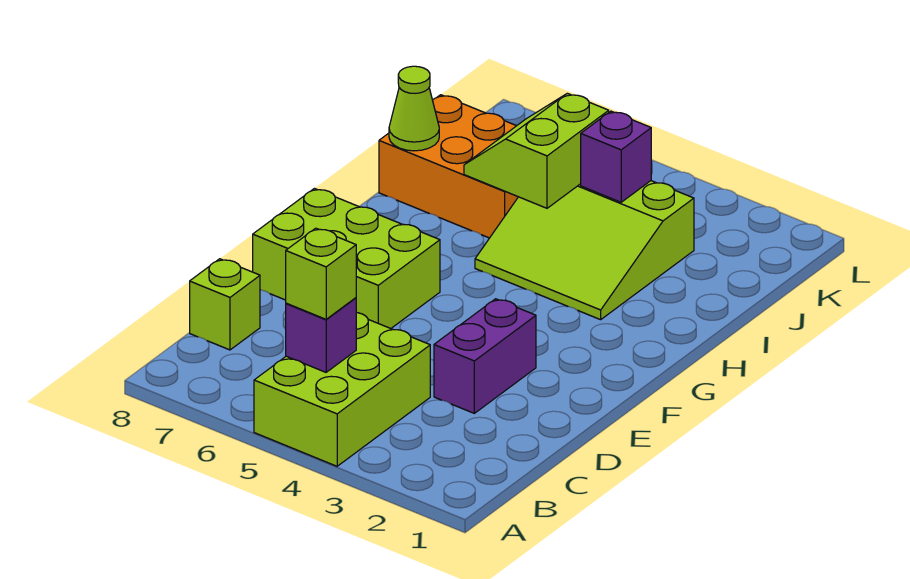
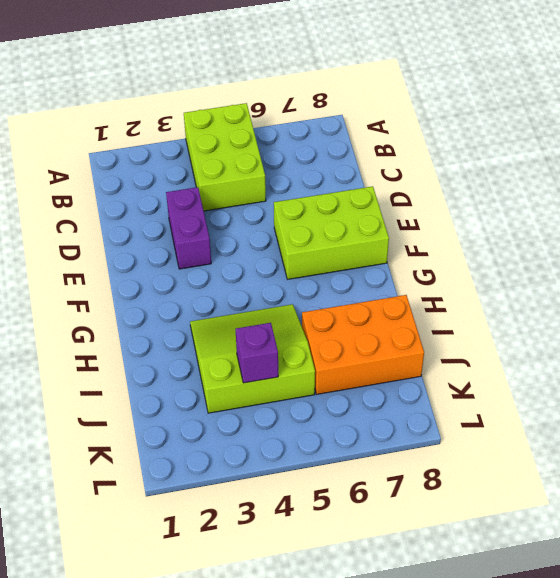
none -> lime brick C8 level 1
none -> purple brick B5 level 2

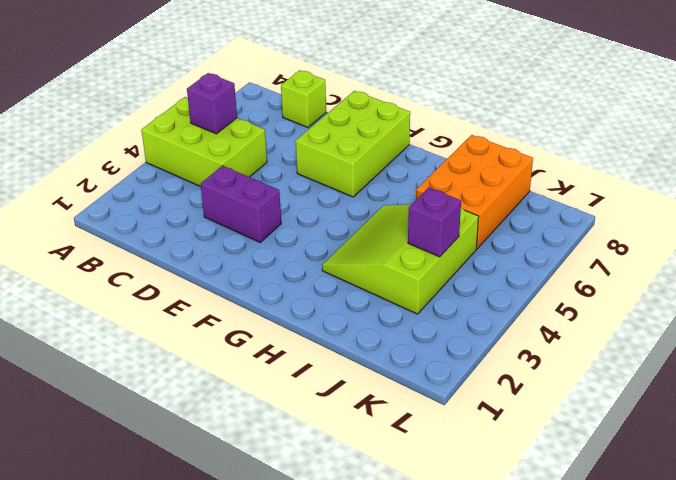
none -> lime slope I5:J6 level 2 top 5
none -> lime cone I8 level 2

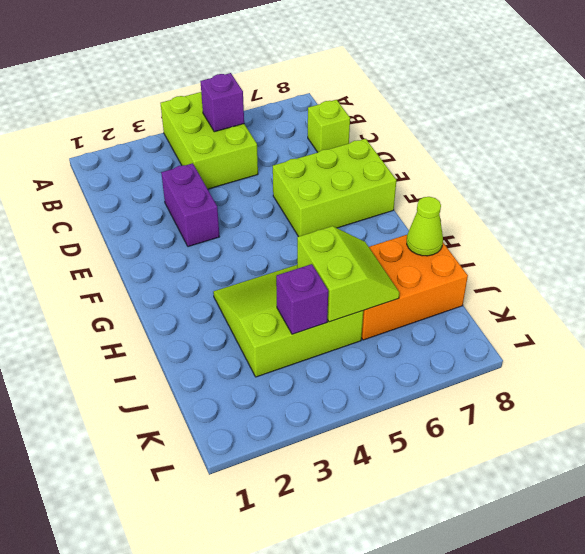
none -> lime brick B5 level 3

